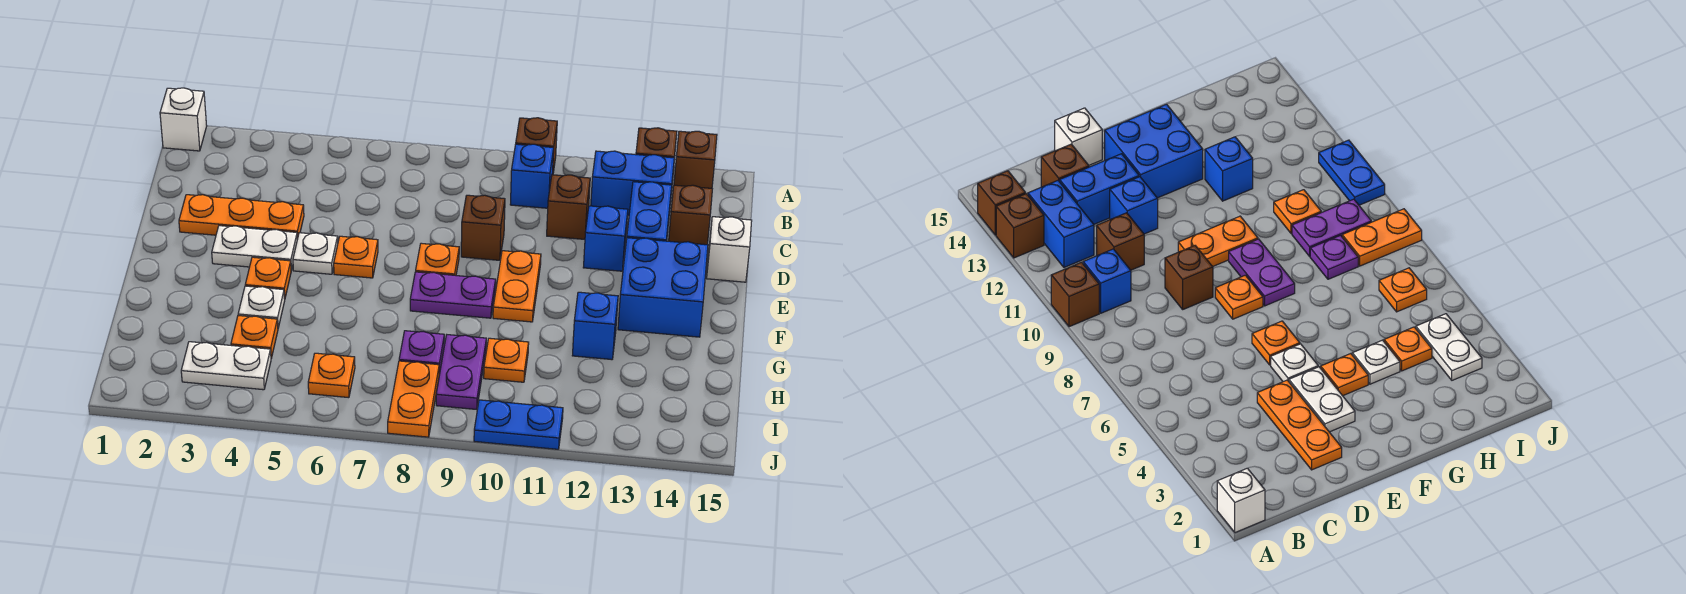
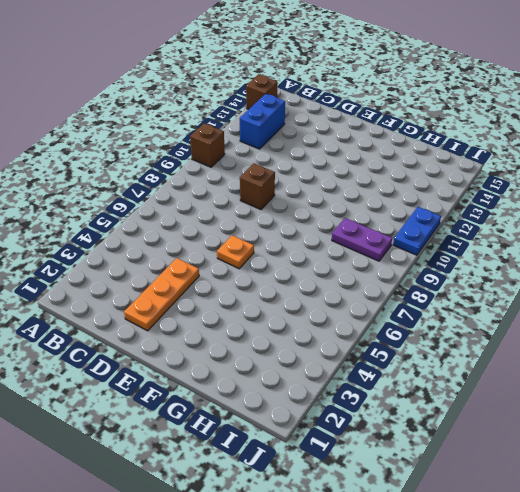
none -> white brick A1 level 1
none -> brown brick A13 level 1
none -> blue brick B10 level 1
none -> brown brick C11 level 1

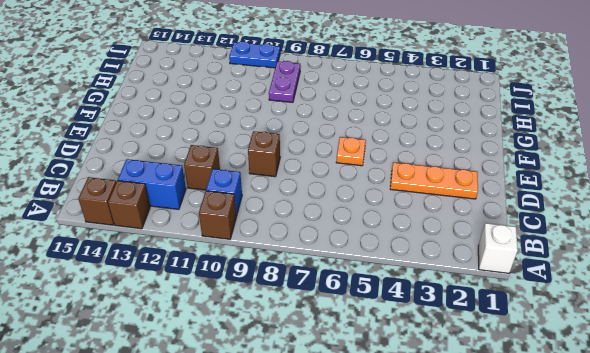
none -> blue brick C13:D13 level 1
none -> brown brick C14 level 1
none -> blue brick D12 level 1
none -> white brick D15 level 1

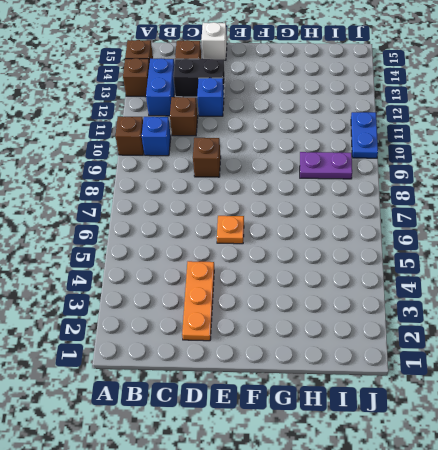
black brick C13:D13 level 1 -> blue brick C13:D13 level 1
none -> white brick A1 level 1
none -> white plate E3:E4 level 1
none -> white plate E5 level 1
none -> orange plate E8 level 1

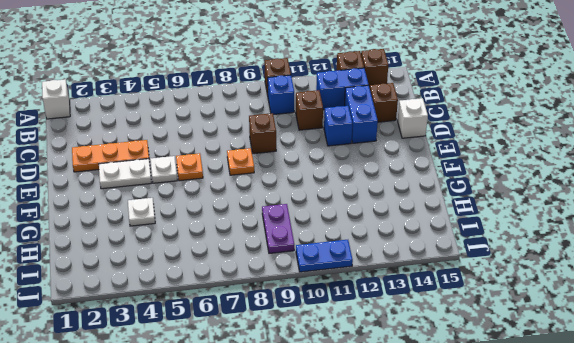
none -> orange plate E10:F10 level 1
none -> blue brick E13:F14 level 1
none -> orange plate F4 level 1
none -> purple plate F8:F9 level 1

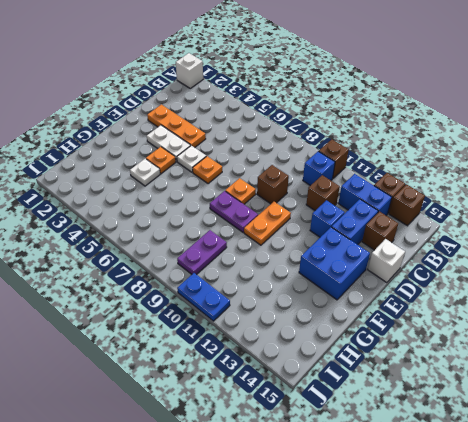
none -> blue brick G12 level 1
none -> orange plate H4 level 1
none -> purple plate H8 level 1
none -> orange plate H10 level 1

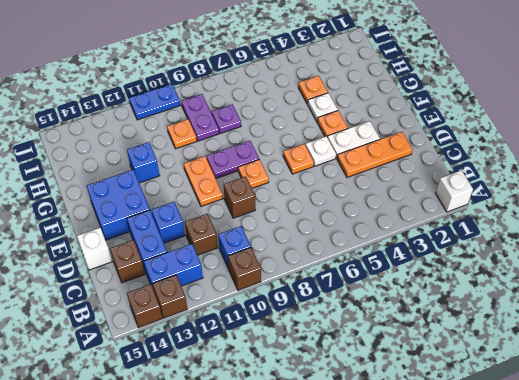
none -> white plate I3:I4 level 1
none -> orange plate I6 level 1
none -> orange plate I8:J8 level 1

